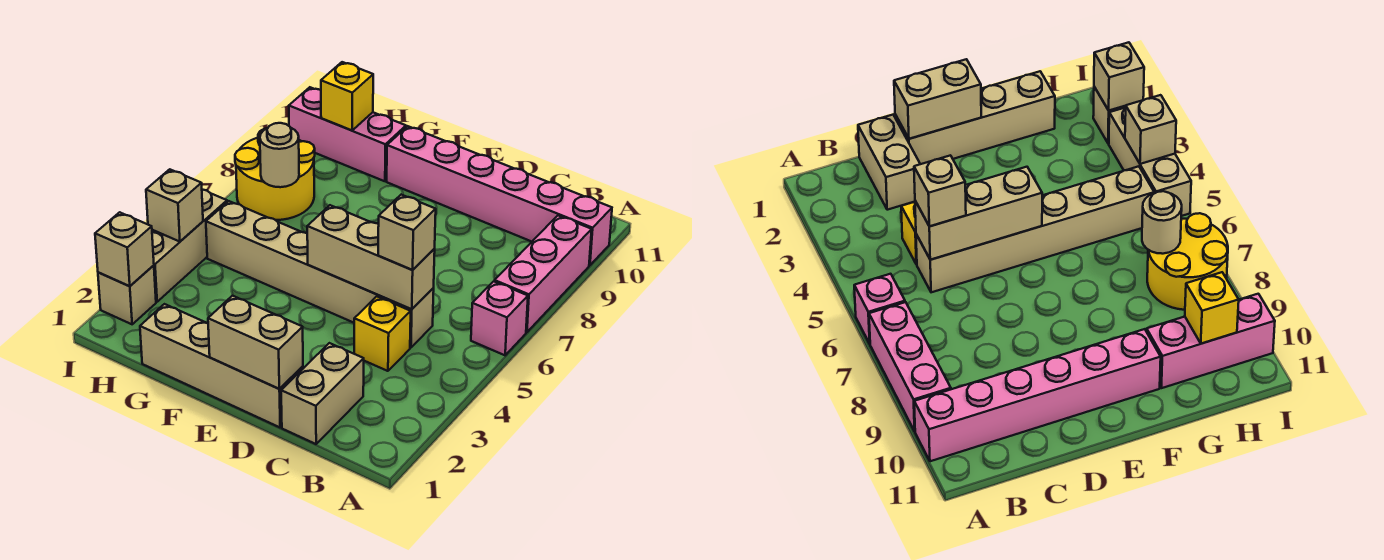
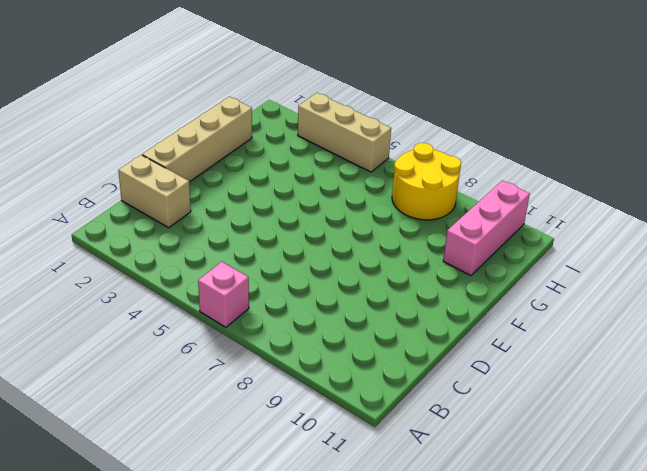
none -> pink brick A7:A9 level 1
none -> pink brick A10:F10 level 1
none -> yellow brick C4 level 1

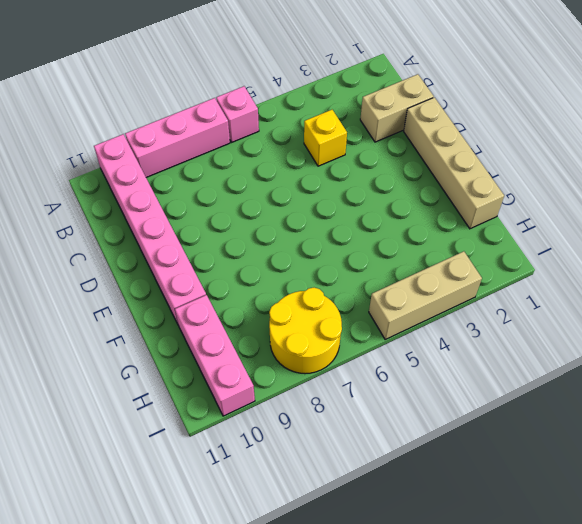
none -> tan brick C5:H5 level 1
none -> tan brick I2 level 1
none -> tan brick C5:E5 level 2

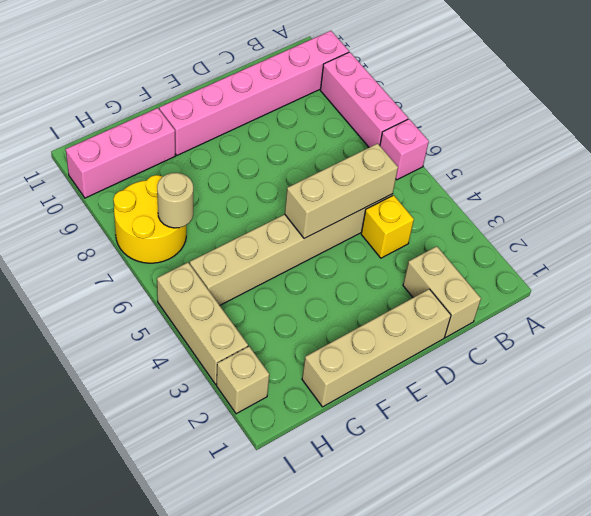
none -> tan brick D1:E1 level 2
none -> yellow brick H10 level 2
none -> tan brick I2 level 2

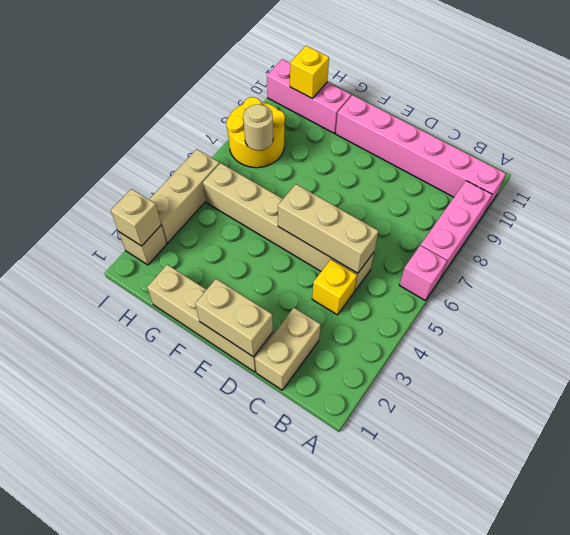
none -> tan brick I4 level 2
none -> tan brick C5 level 3

